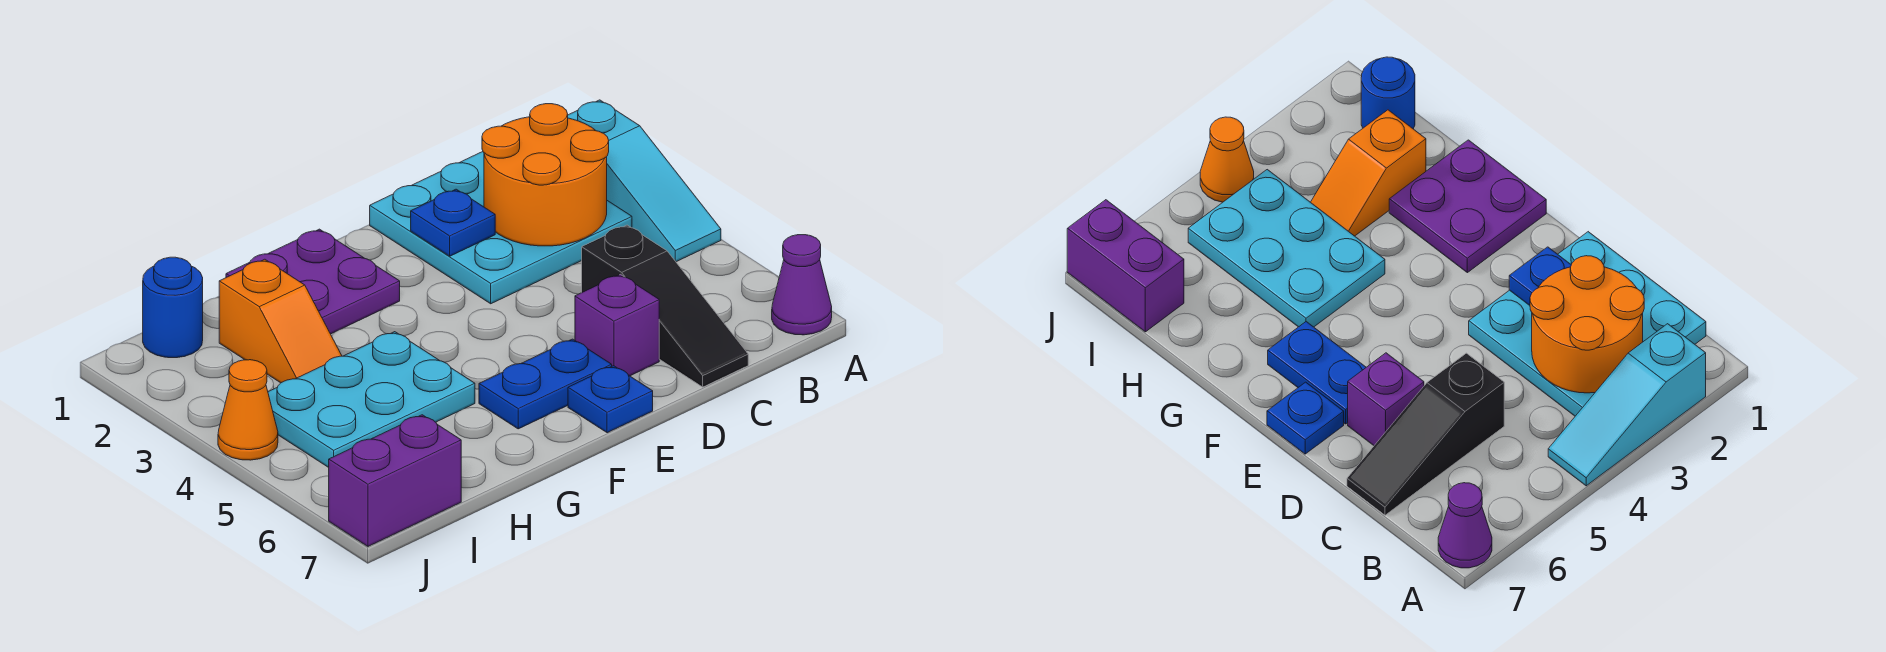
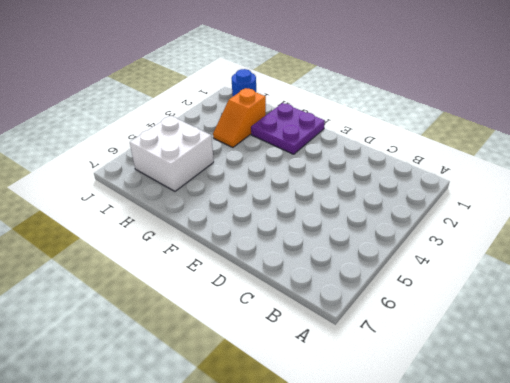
white brick H5:I6 level 1 -> cyan plate G4:I5 level 1
none -> cyan slope A2:A4 level 1 top 2
none -> purple cone A7 level 1
none -> cyan plate B1:D3 level 1

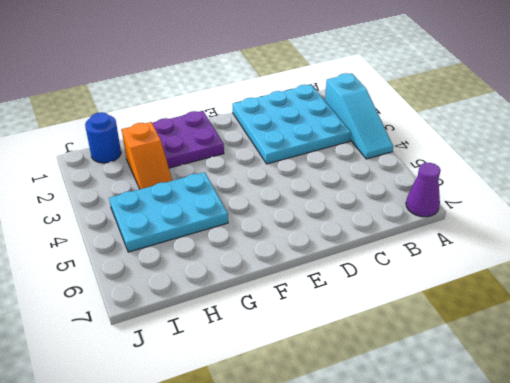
none -> black slope C5:C7 level 1 top 5
none -> purple brick D6 level 1
none -> blue plate E6:F6 level 1

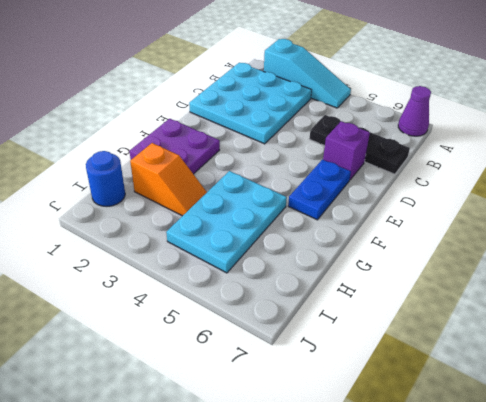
black plate C5:C7 level 1 -> black slope C5:C7 level 1 top 5
none -> blue plate E7 level 1
none -> purple brick I7:J7 level 1
none -> orange cone J4 level 1

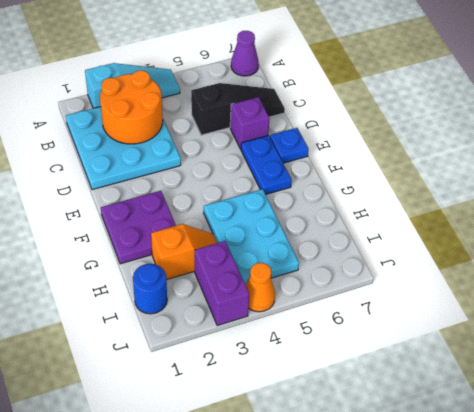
purple brick I3:J3 level 1 -> purple brick I7:J7 level 1
none -> blue plate D2 level 2

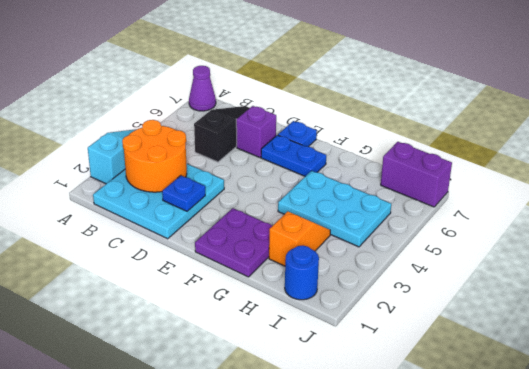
none -> orange cone J4 level 1

